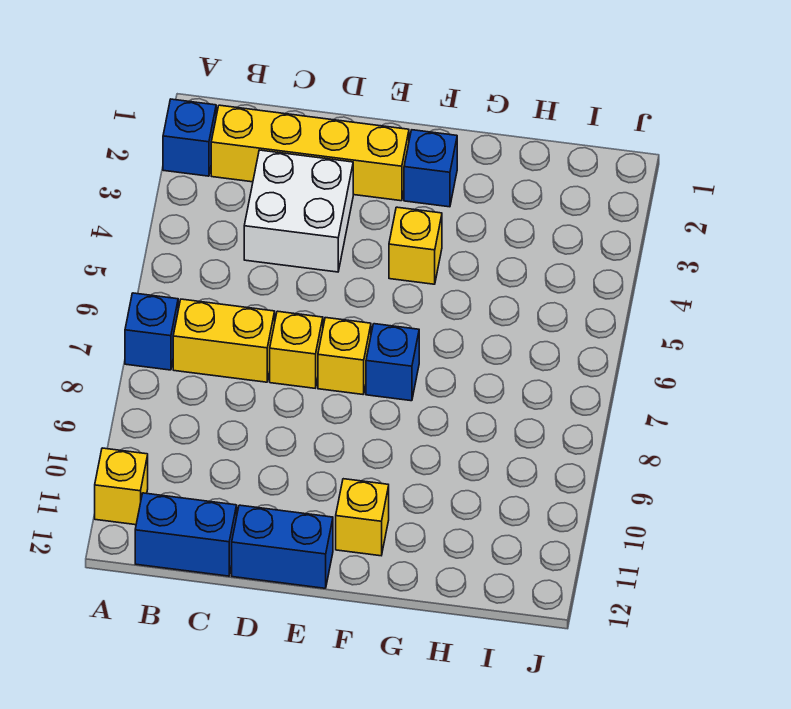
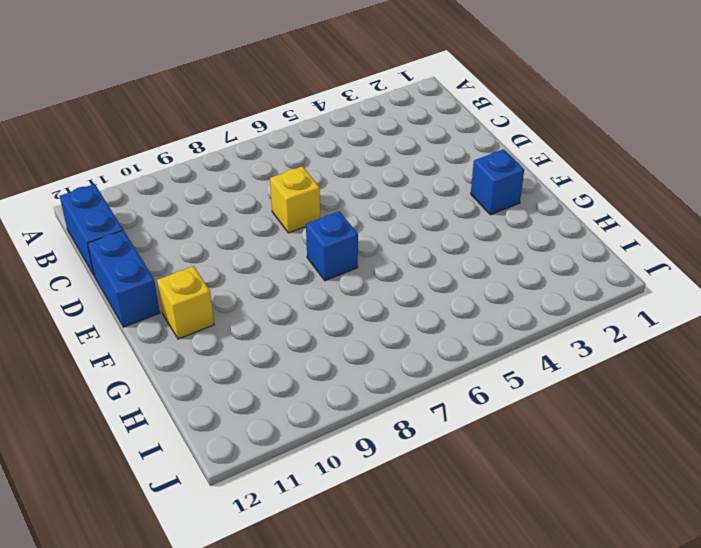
none -> blue brick A2 level 1
none -> blue brick A7 level 1
none -> yellow brick A11 level 1

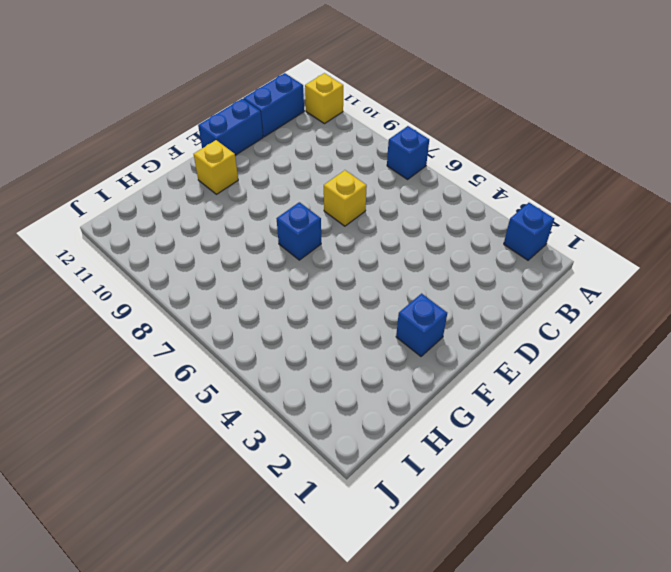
none -> yellow brick B2:E2 level 1
none -> yellow brick B7:C7 level 1
none -> white brick C3:D4 level 1

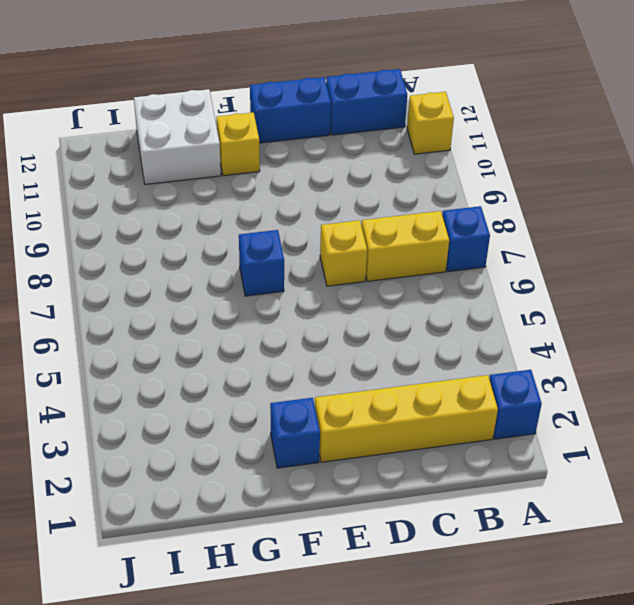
white brick G11:H12 level 1 -> white brick C3:D4 level 1
none -> yellow brick E7 level 1
none -> yellow brick F4 level 1

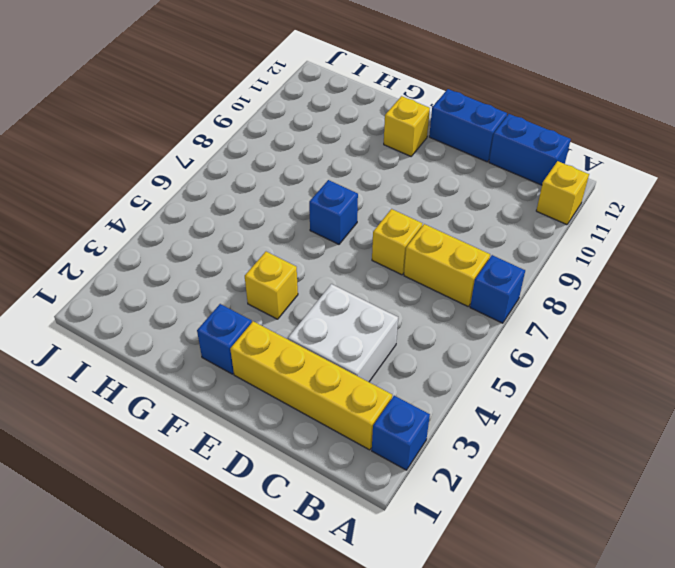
none -> yellow brick E7 level 1

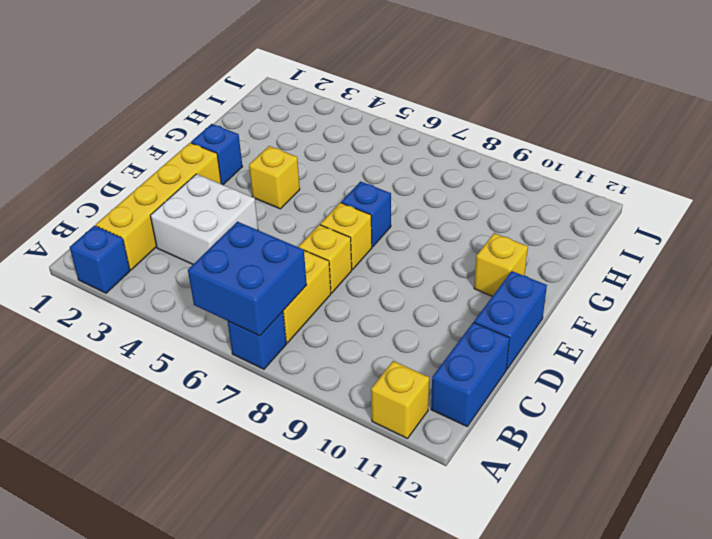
blue brick A6:B7 level 2 -> none

